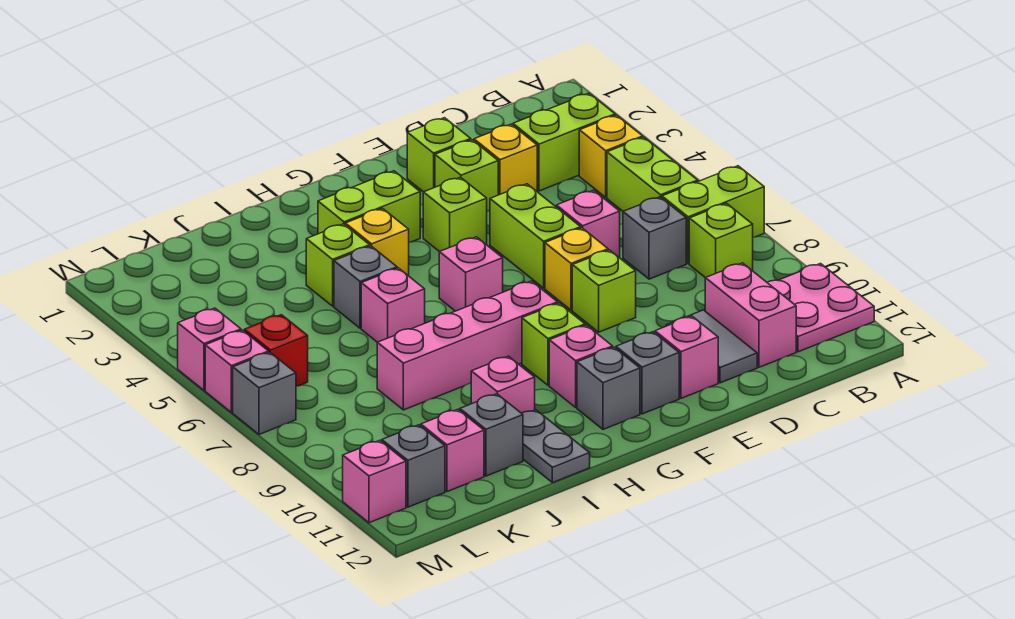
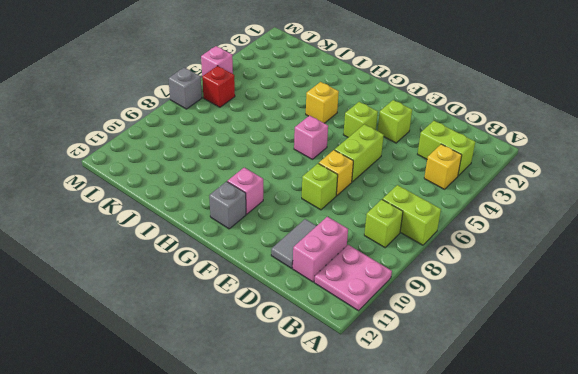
none -> lime brick B5:B6 level 1
none -> grey brick C7 level 1
none -> yellow brick D3 level 1
none -> pink brick D6 level 1

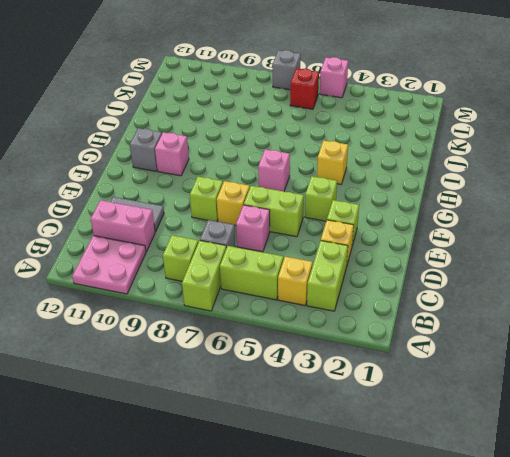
none -> lime brick E2 level 1
none -> pink brick E11 level 1
none -> grey brick F11 level 1
none -> lime brick G3:H3 level 1

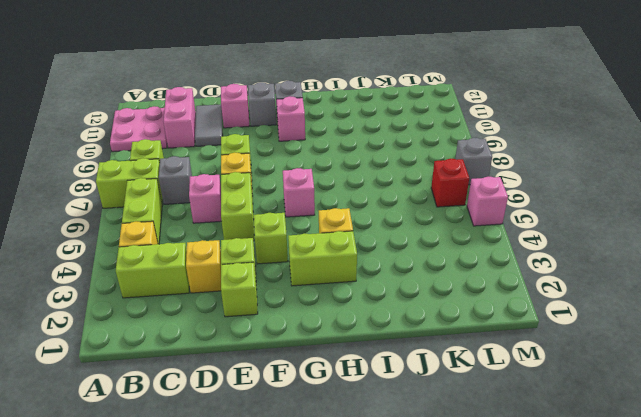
none -> pink brick G8:J8 level 1
none -> lime brick G9 level 1
none -> lime brick I4 level 1
none -> grey brick I5 level 1

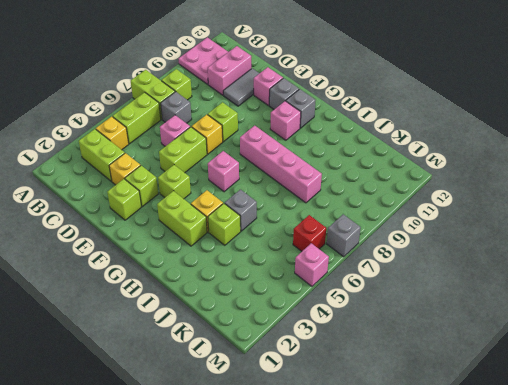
none -> lime brick G9 level 1
none -> pink brick I6 level 1
none -> pink brick I10 level 1
none -> grey plate I11:I12 level 1

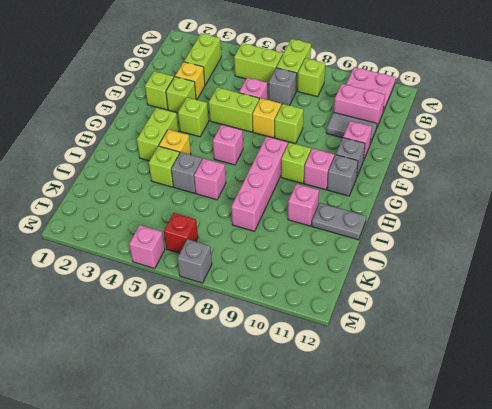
none -> yellow brick B4 level 1
none -> grey brick J11 level 1
none -> pink brick K11 level 1
none -> grey brick L11 level 1

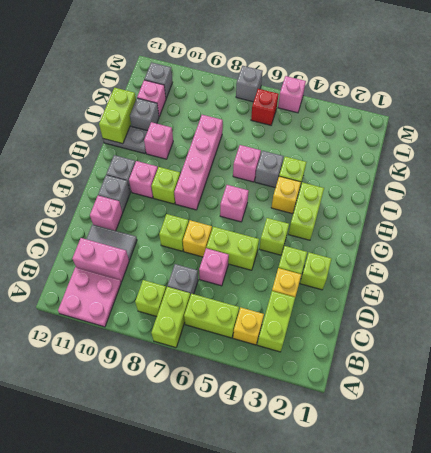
lime brick I12:J12 level 2 -> none
none -> pink brick M6 level 1
none -> pink brick M11 level 1

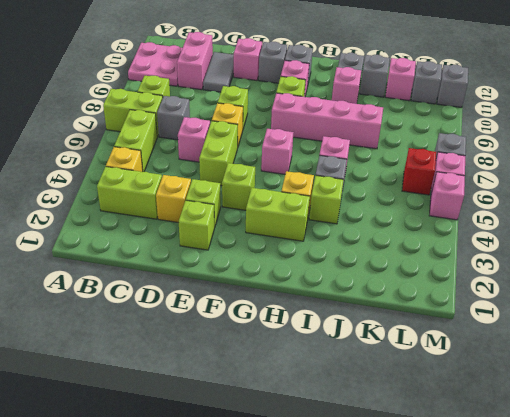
grey brick M11 level 1 -> pink brick M11 level 1

